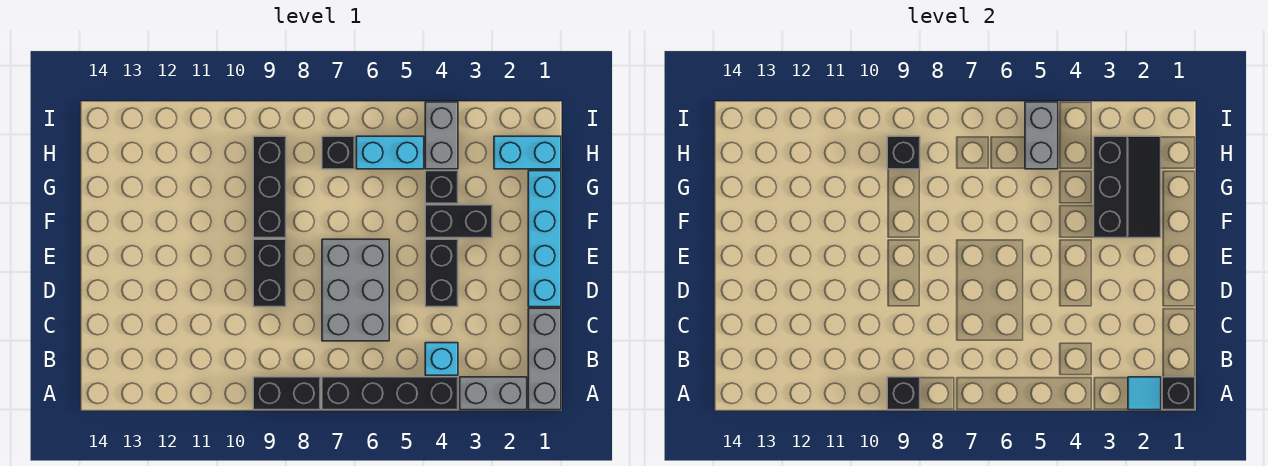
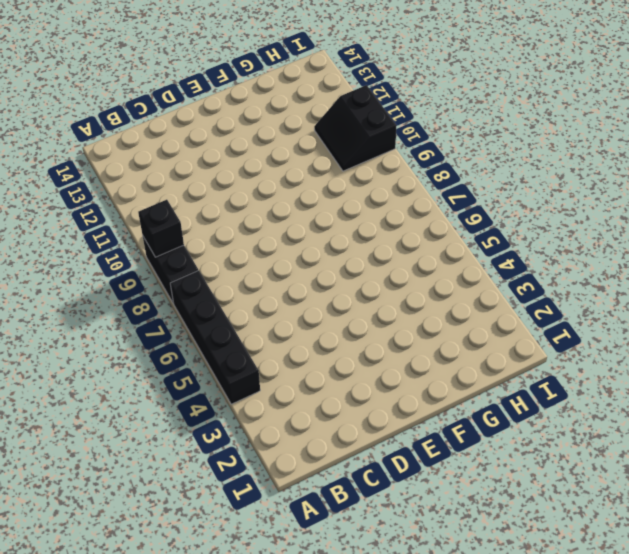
black slope H10:I11 level 1 top I -> none
none -> grey brick A1:C1 level 1
none -> grey brick A2:A3 level 1
none -> cyan brick B4 level 1

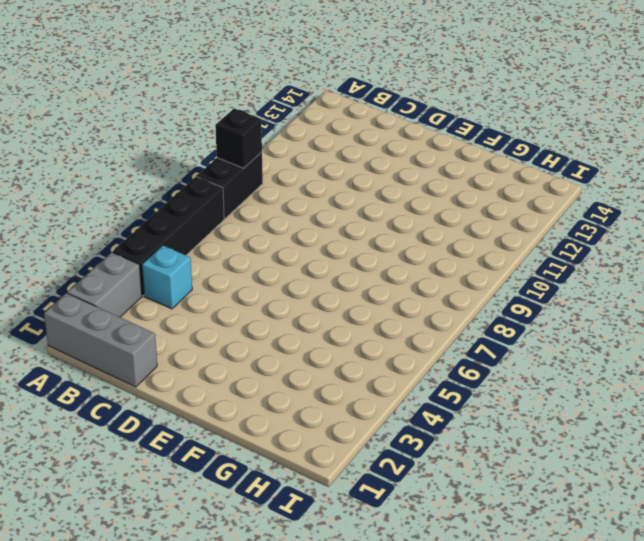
none -> grey brick C6:E7 level 1
none -> cyan brick D1:G1 level 1
none -> black brick D4:E4 level 1

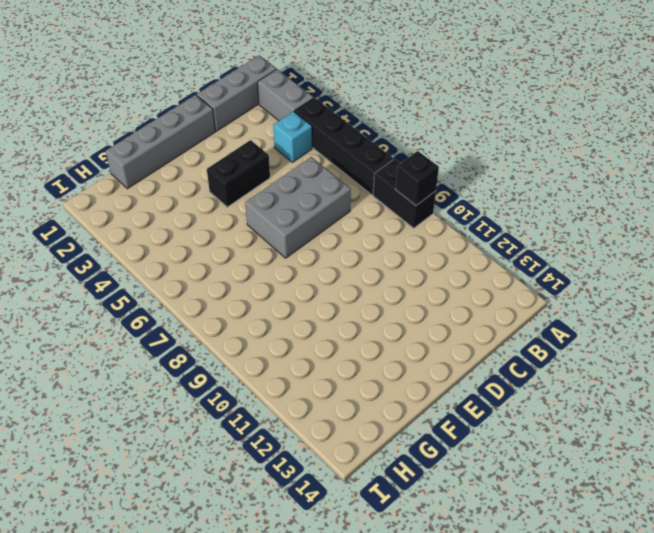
grey brick D1:G1 level 1 -> cyan brick D1:G1 level 1
none -> black brick D9:E9 level 1
none -> black brick F3:F4 level 1
none -> black brick F9:H9 level 1

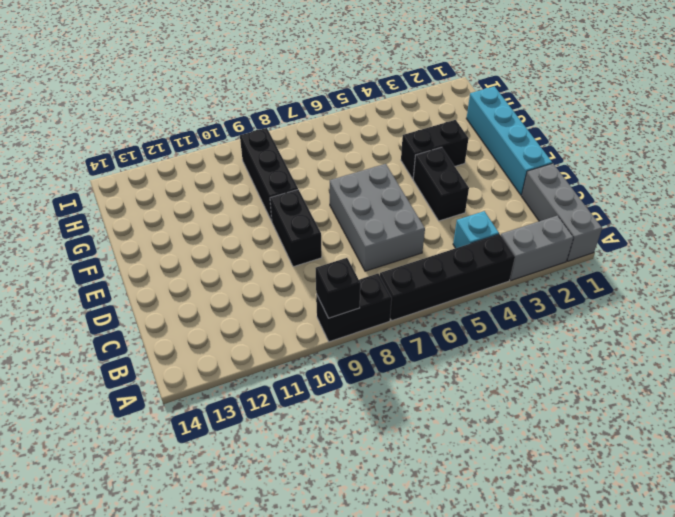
none -> black brick G4 level 1
none -> cyan brick H1:H2 level 1
none -> grey brick H4:I4 level 1

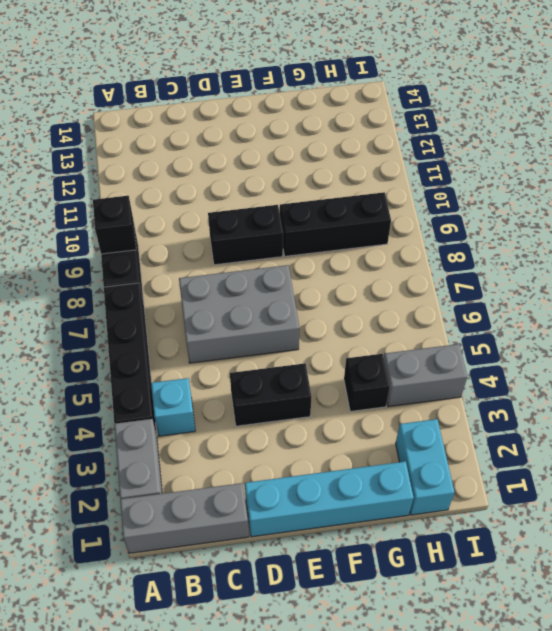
none -> black brick F3:F4 level 1
none -> cyan brick H5:H6 level 1
none -> black brick H7 level 1

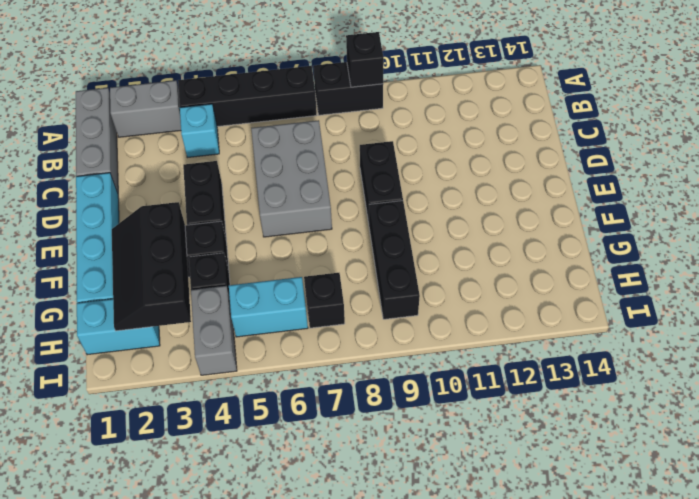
none -> black brick A1 level 2
none -> cyan tile A2 level 2
none -> grey brick H5:I5 level 2

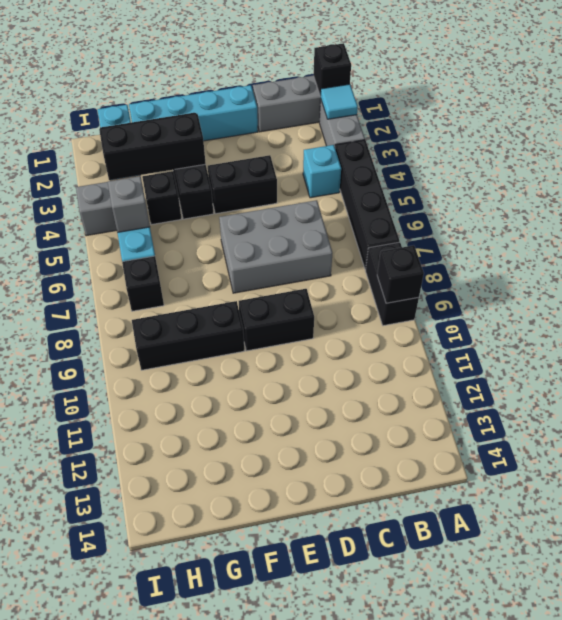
grey brick H5 level 2 -> grey brick H5:I5 level 2
none -> black brick H9 level 2

